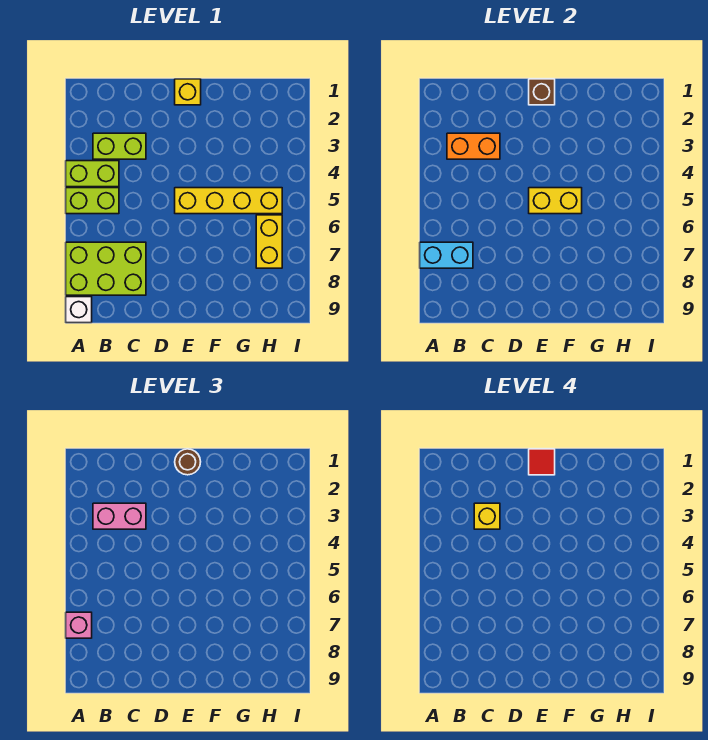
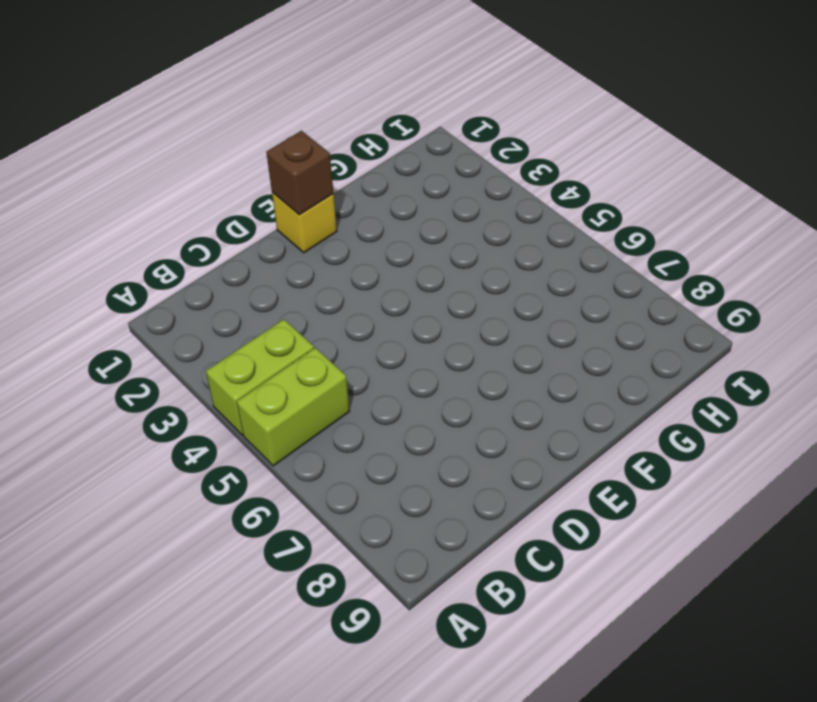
none -> lime brick A7:C8 level 1
none -> white brick A9 level 1
none -> lime brick B3:C3 level 1

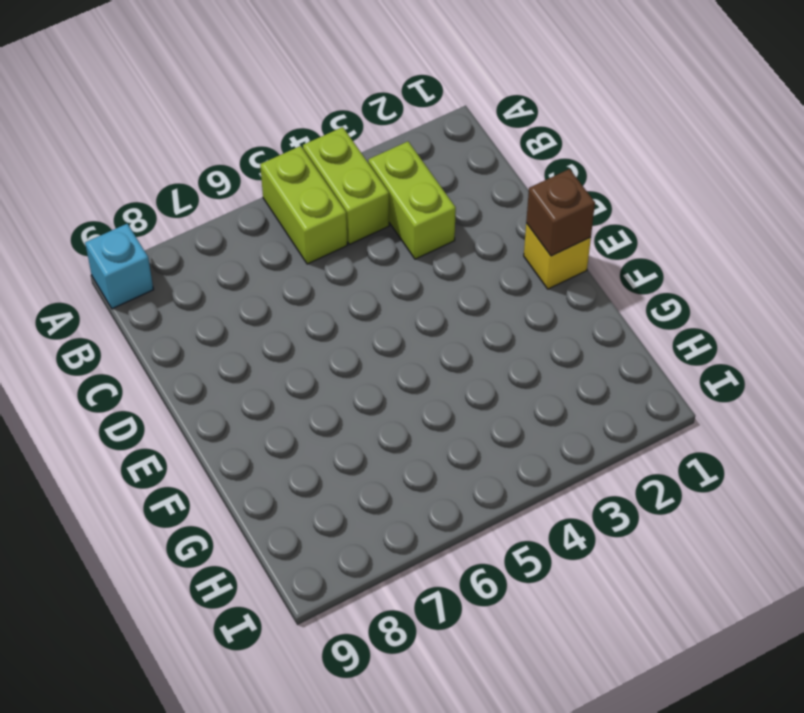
cyan brick A9 level 1 -> white brick A9 level 1
none -> lime brick A7:C8 level 1
none -> yellow brick E5:H5 level 1
none -> yellow brick H6:H7 level 1

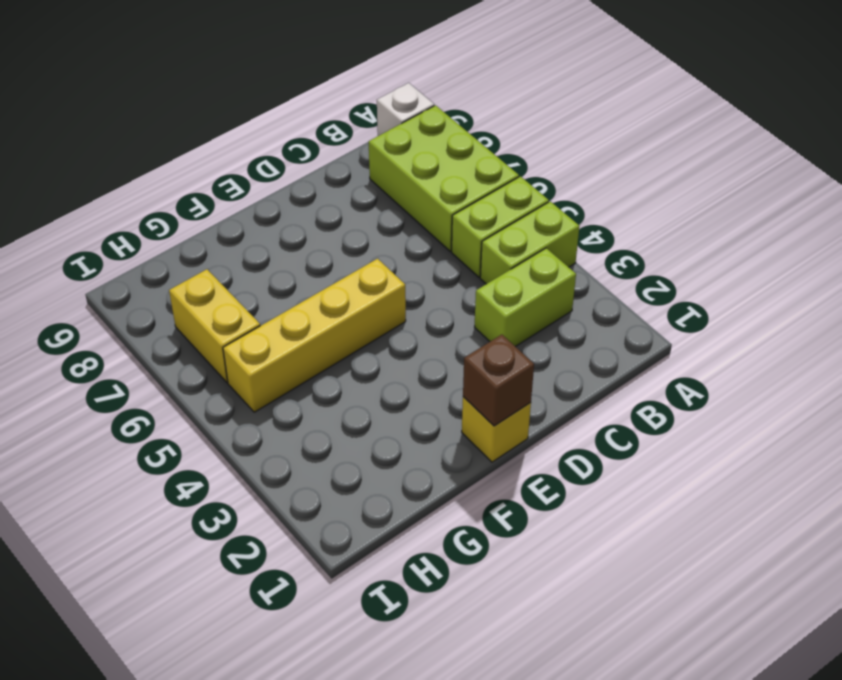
lime brick A6:B8 level 1 -> lime brick A7:C8 level 1
none -> cyan brick A7:B7 level 2
none -> orange brick B3:C3 level 2
none -> yellow brick E5:F5 level 2

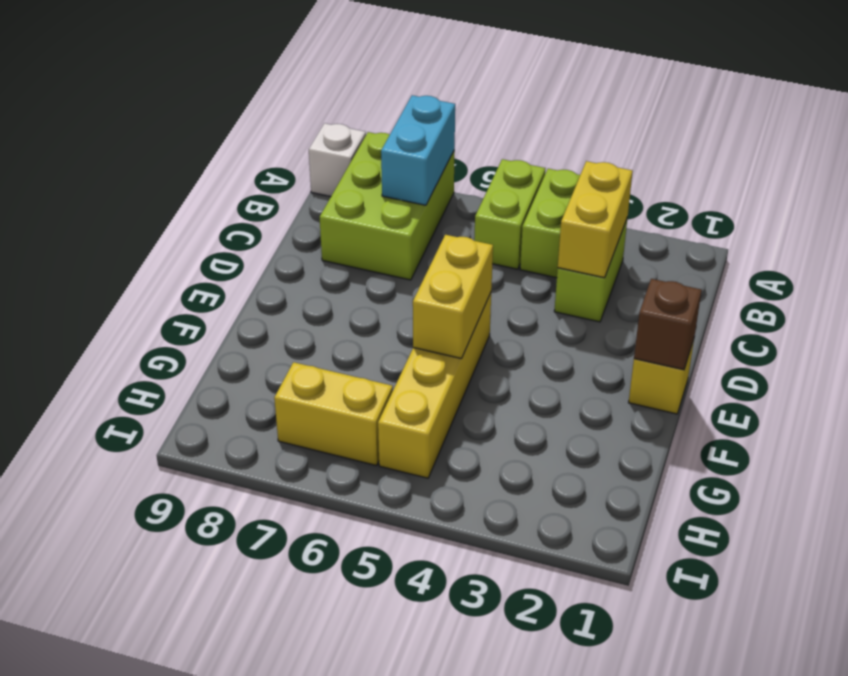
yellow brick B3:C3 level 2 -> orange brick B3:C3 level 2
none -> pink brick A7 level 3
none -> pink brick B3:C3 level 3
none -> brown round brick E1 level 3

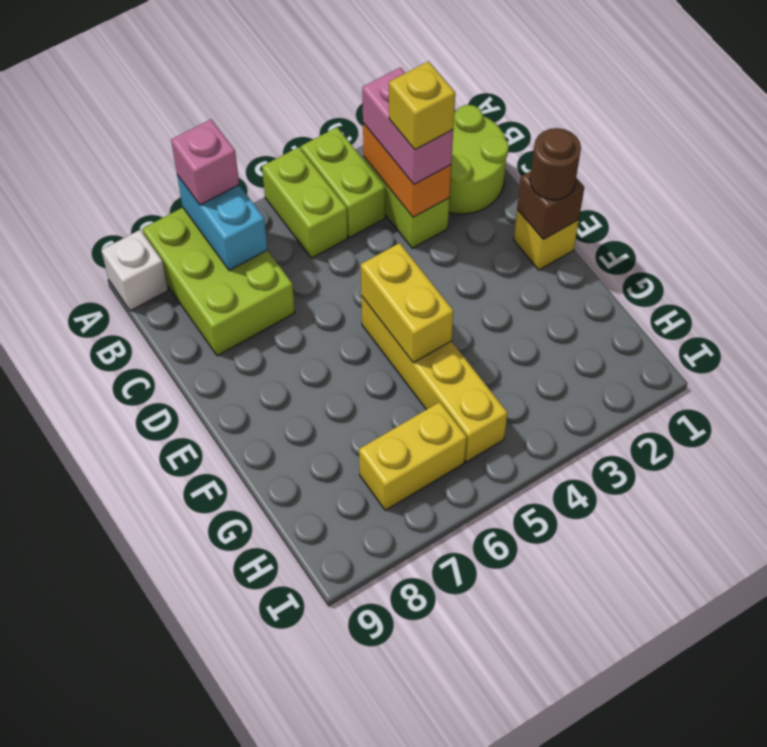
lime round brick B1:C2 level 1 -> none
none -> red tile E1 level 4

